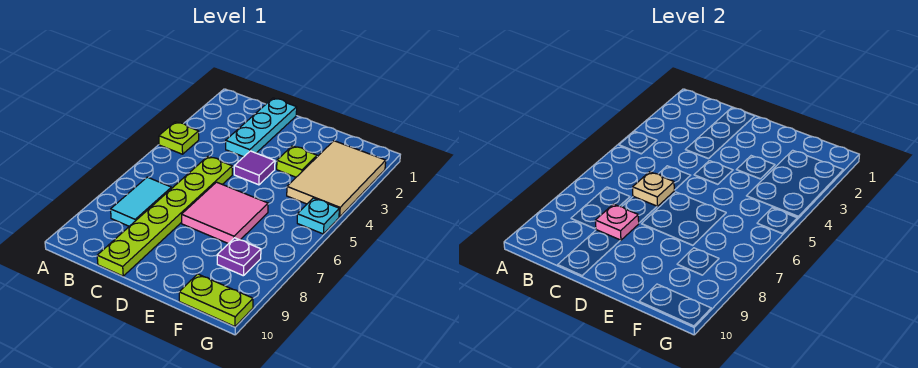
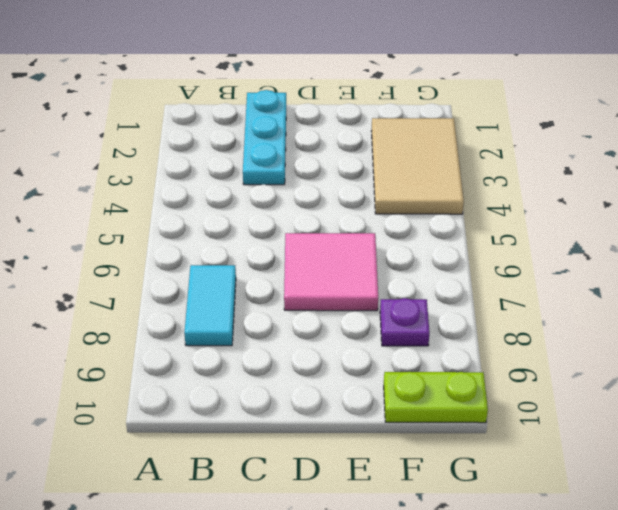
none -> lime plate A4 level 1
none -> lime plate C5:C10 level 1
none -> purple tile D4 level 1

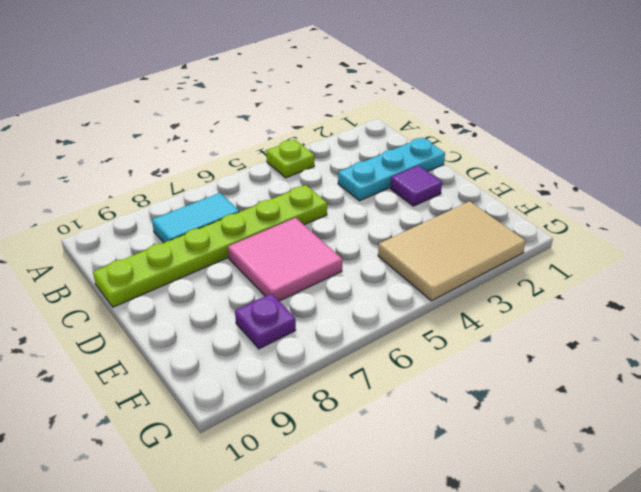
purple tile D2 level 1 -> purple tile D4 level 1
none -> lime plate E3 level 1
none -> lime plate F10:G10 level 1
none -> cyan plate G5 level 1

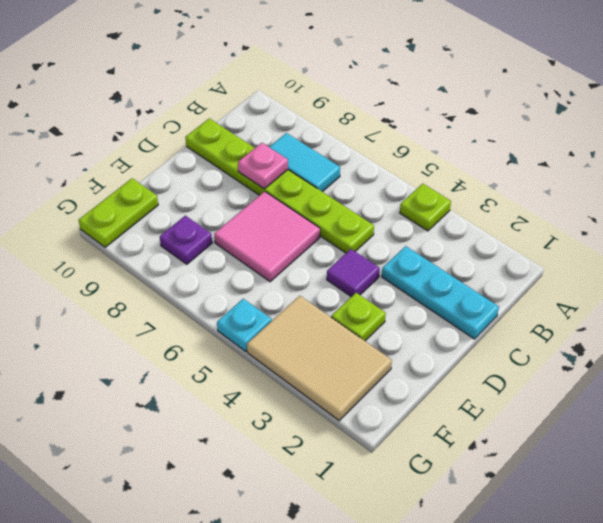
none -> tan plate C6 level 2

